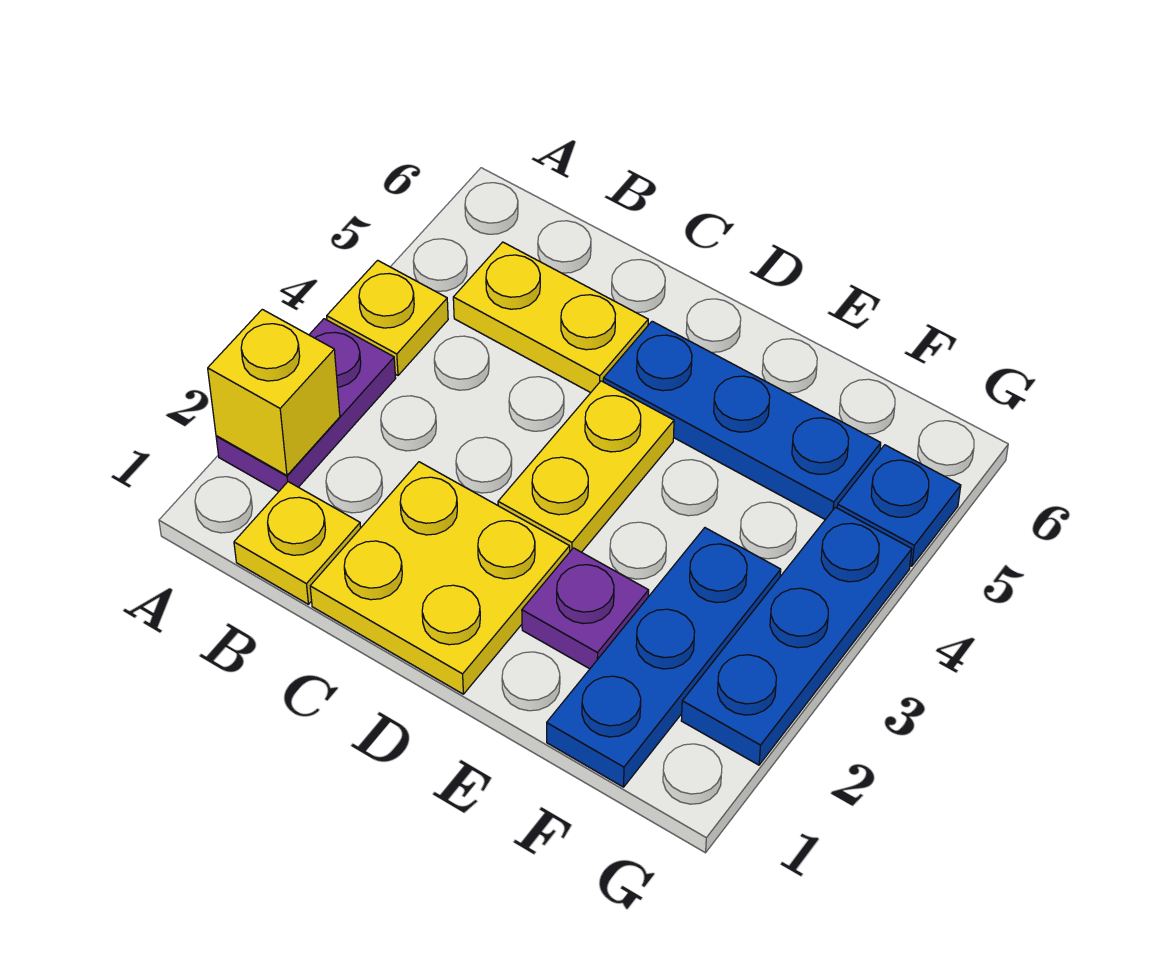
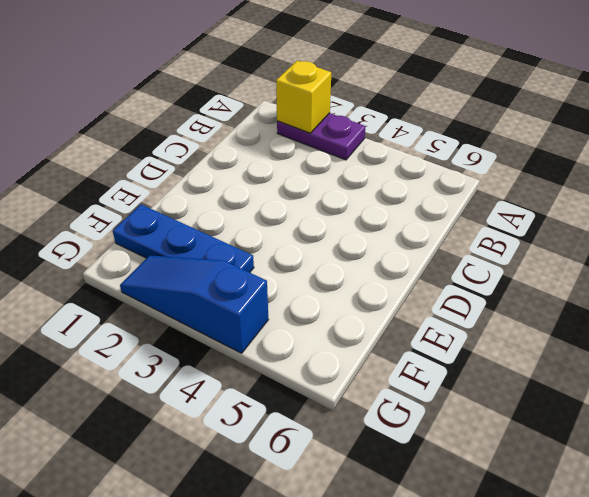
blue slope G2:G4 level 1 top 4 -> blue plate G2:G4 level 1
none -> yellow plate A4 level 1
none -> yellow plate B1 level 1
none -> yellow plate B5:C5 level 1

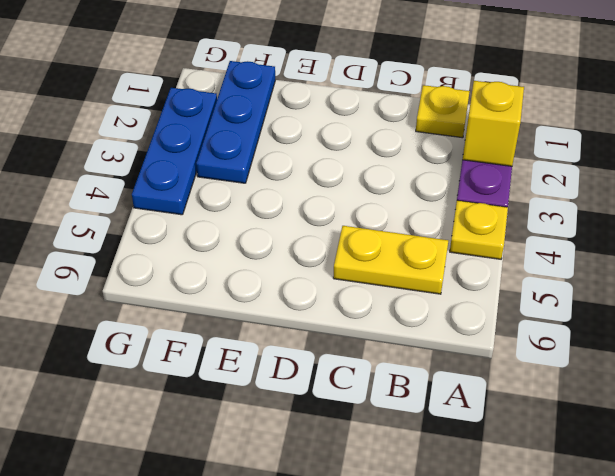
none -> yellow plate C1:D2 level 1
none -> yellow plate D3:D4 level 1
none -> blue plate D5:F5 level 1

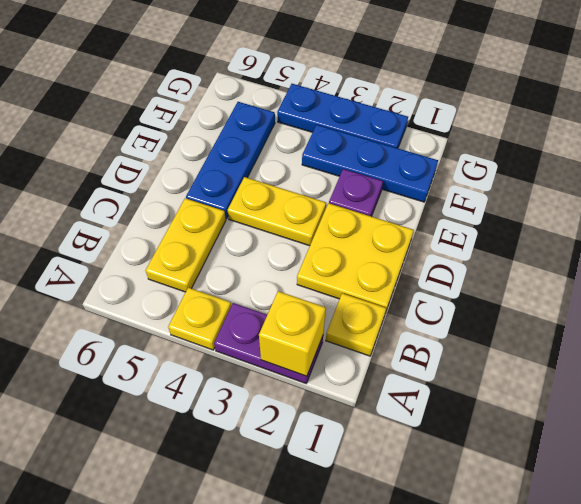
none -> blue plate G5 level 1

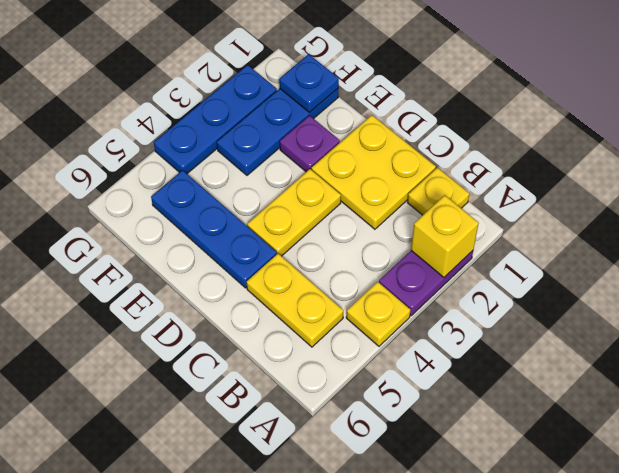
blue plate F1 level 2 -> blue plate G5 level 1

